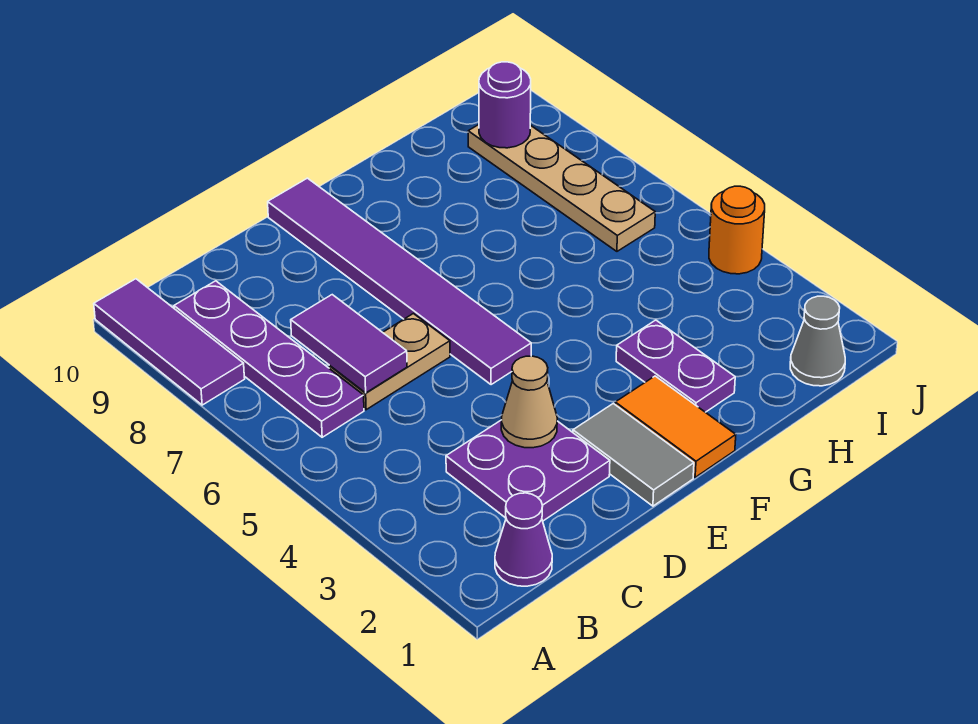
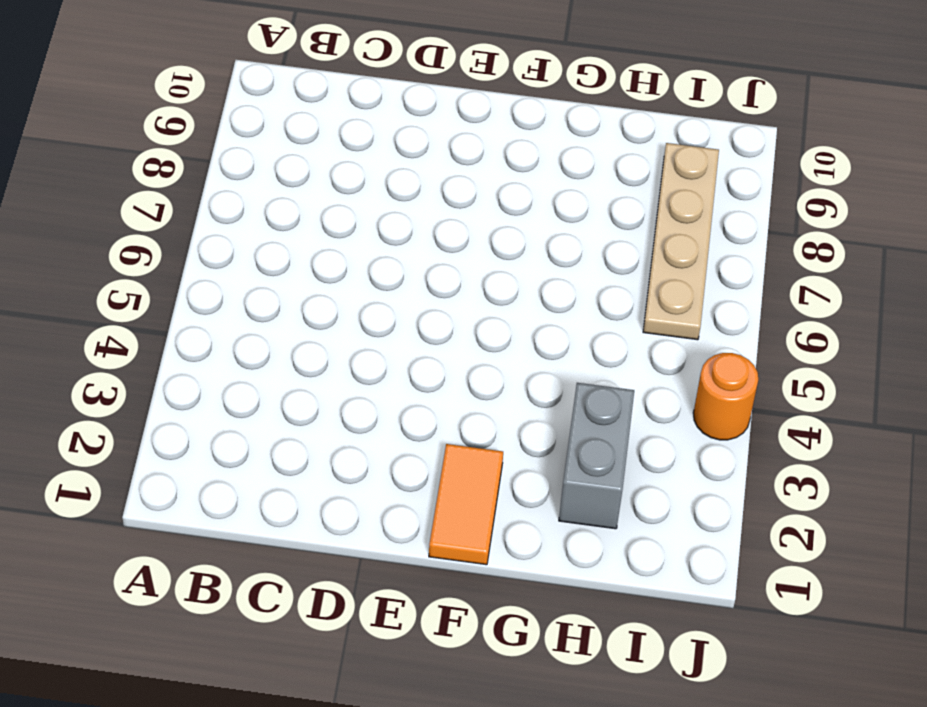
grey brick H2:H3 level 1 -> none
none -> purple tile A8:A10 level 1
none -> purple cone B1 level 1
none -> purple plate B6:B9 level 1

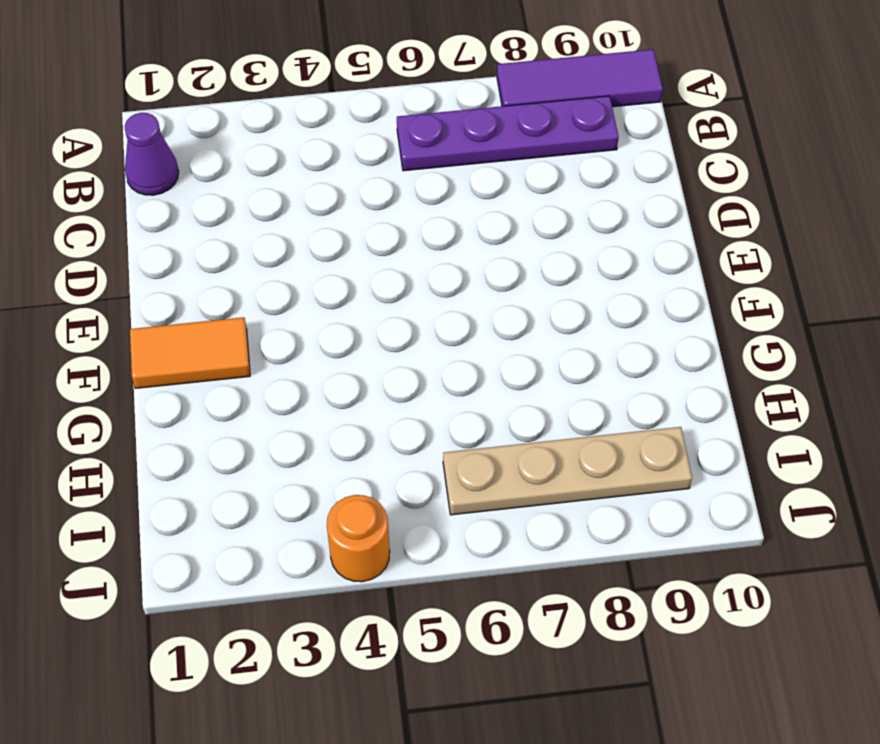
none -> purple plate C2:D3 level 1
none -> tan plate C6:D6 level 1
none -> grey tile E1:E2 level 1

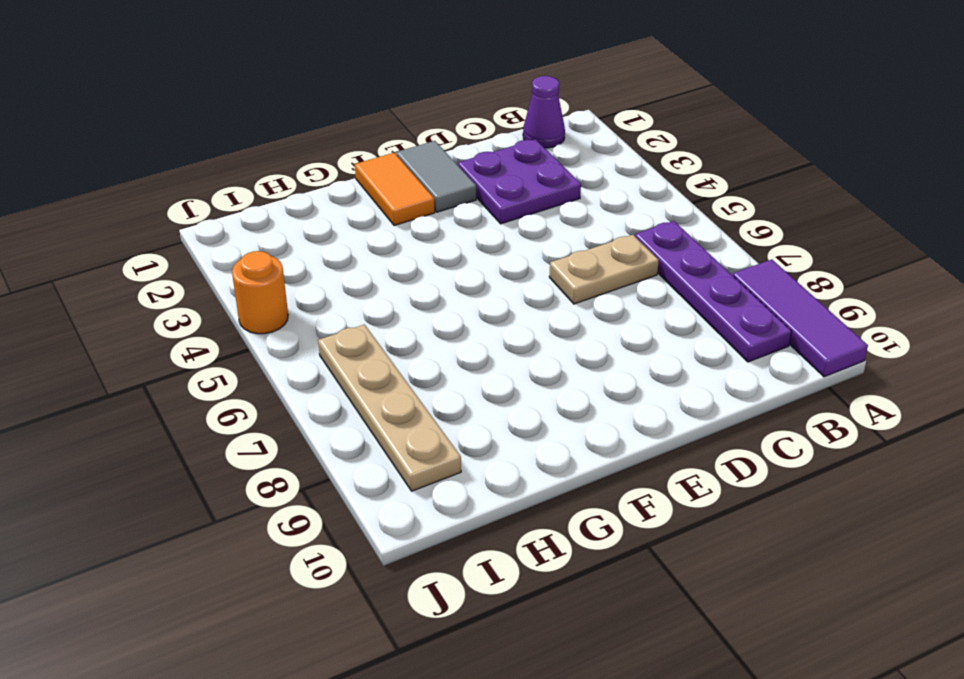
none -> purple tile E5:E10 level 1
none -> purple plate G2:G3 level 1
none -> grey cone I1 level 1

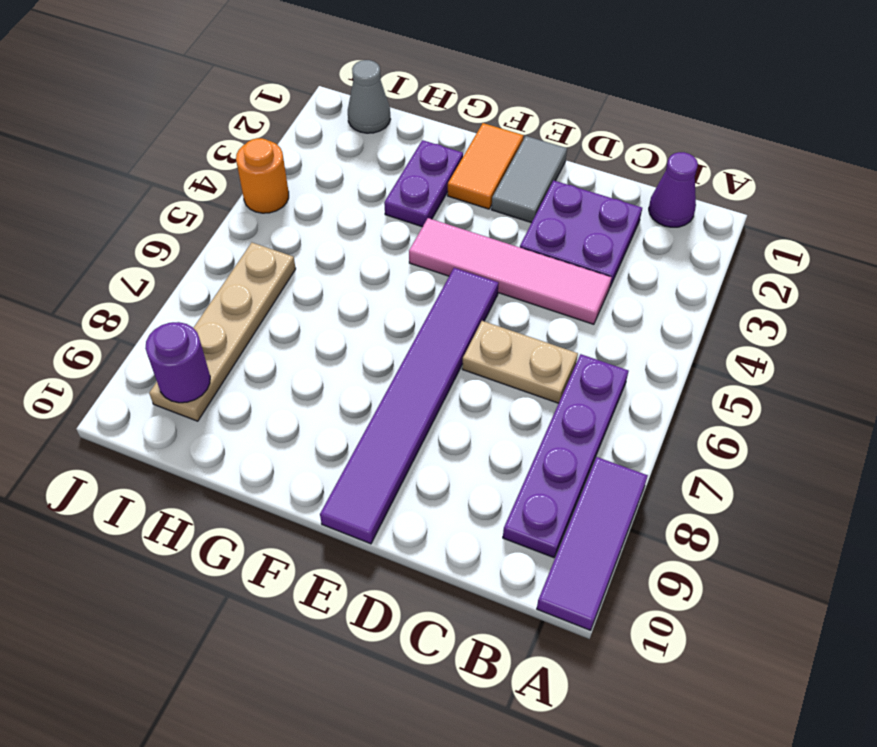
pink tile C4:F4 level 1 -> none
none -> purple tile C6:C7 level 2
none -> tan cone D3 level 2

